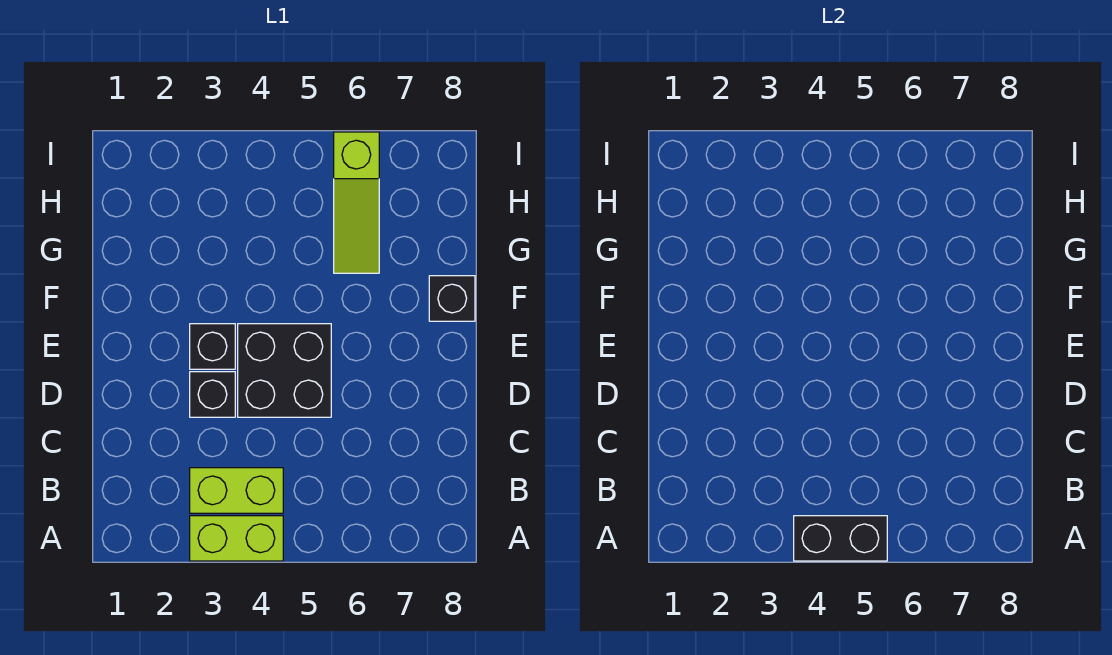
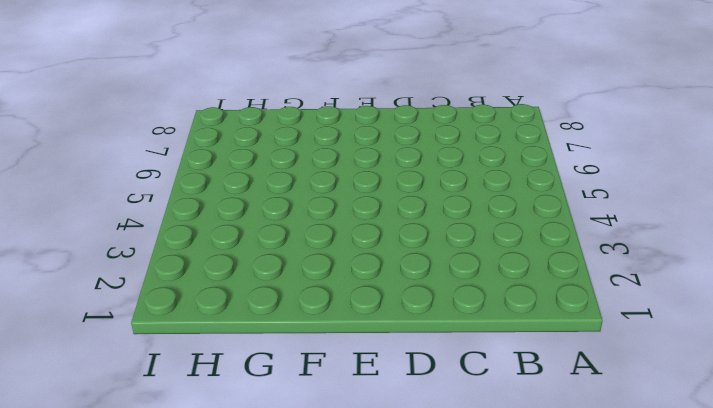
none -> lime brick A3:A4 level 1
none -> lime brick B3:B4 level 1

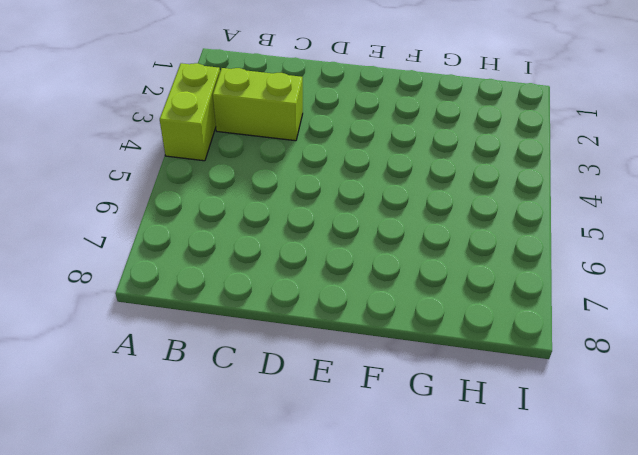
lime brick B3:C3 level 1 -> lime brick B3:B4 level 1
none -> black brick D3 level 1
none -> black brick D4:E5 level 1

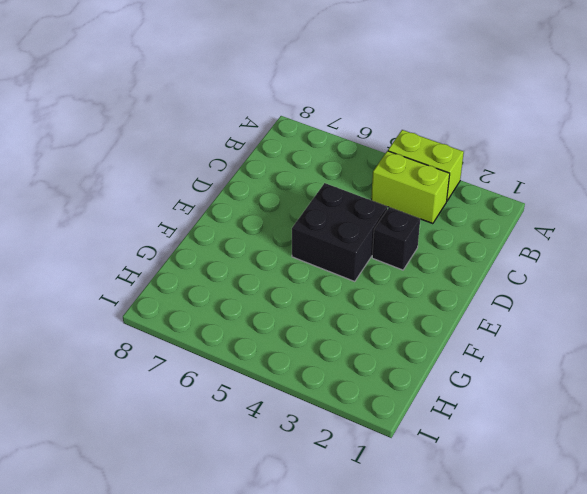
none -> black brick E3 level 1
none -> black brick F8 level 1

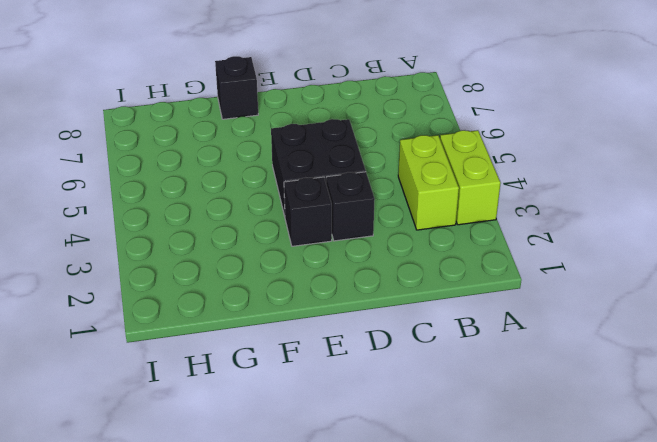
none -> lime slope G6:I6 level 1 top I
none -> black brick A4:A5 level 2

